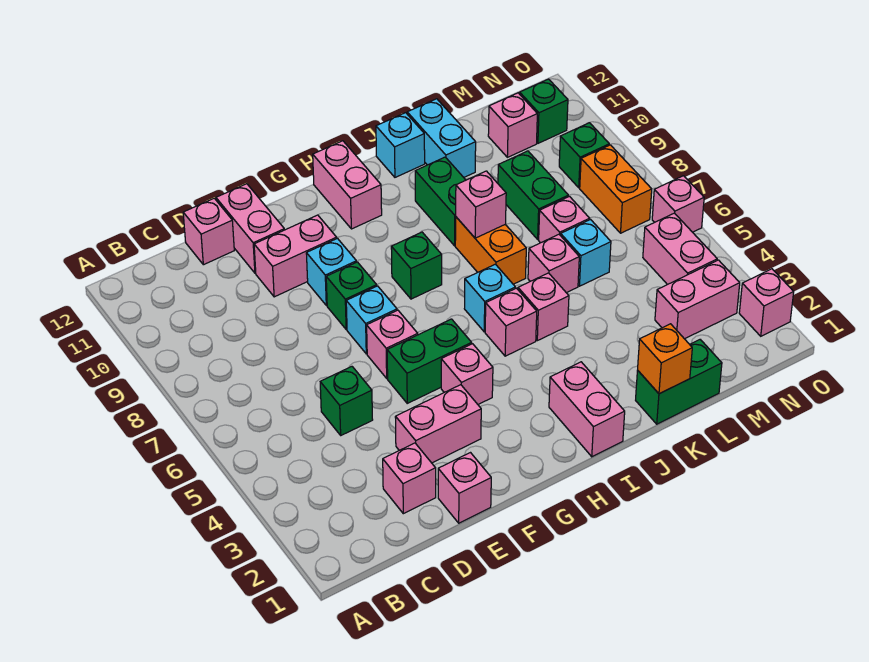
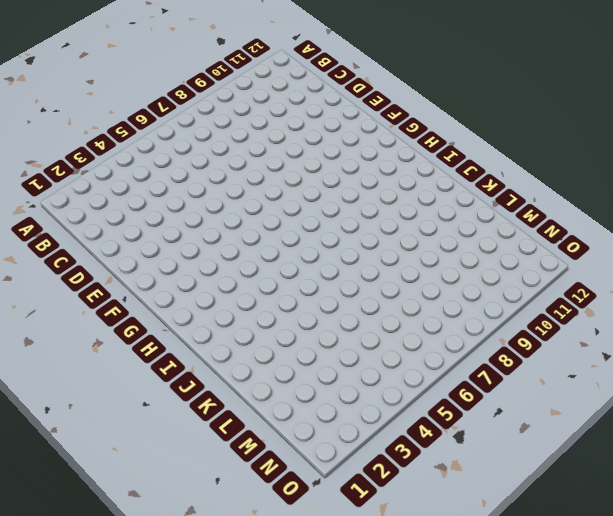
none -> pink brick D2 level 1
none -> green brick D5 level 1
none -> pink brick D12 level 1
none -> pink brick E1 level 1

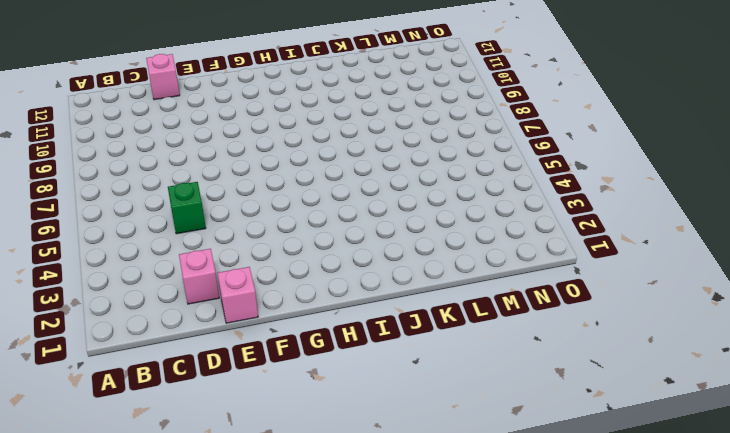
none -> pink brick E3:F3 level 1
none -> pink brick E10:F10 level 1
none -> pink brick E11:E12 level 1
none -> green brick F5:G5 level 1

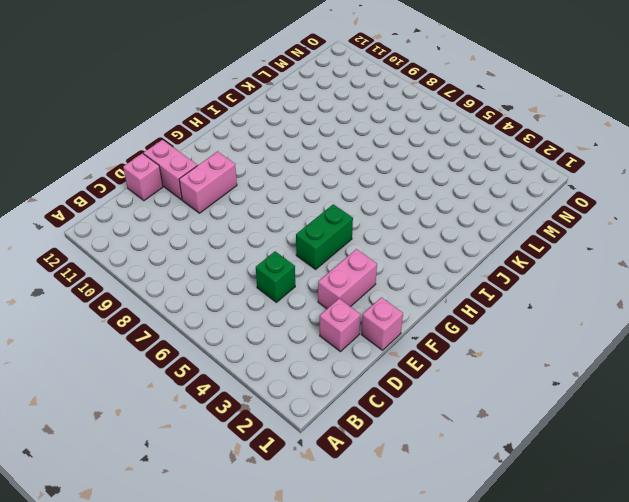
none -> pink brick F6 level 1
none -> cyan brick F7 level 1
none -> green brick F8 level 1
none -> cyan brick F9 level 1

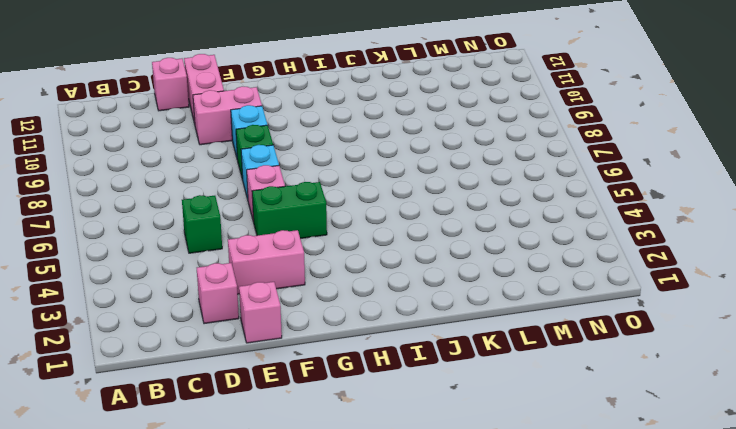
none -> pink brick G4 level 1
none -> green brick H8 level 1
none -> pink brick H11:H12 level 1
none -> pink brick I1:I2 level 1

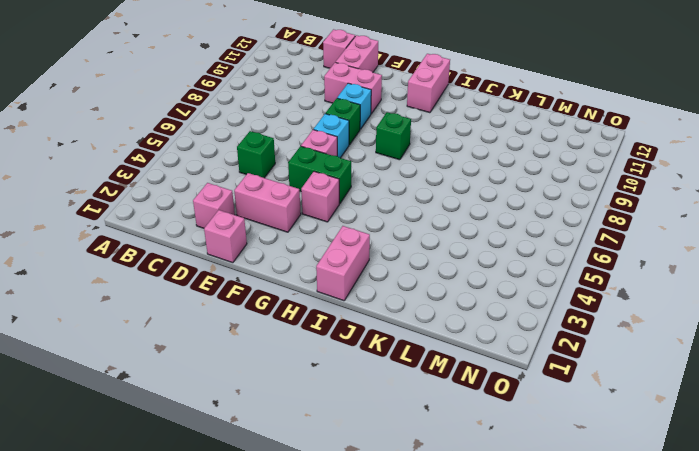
none -> pink brick I5 level 1
none -> cyan brick I6 level 1
none -> pink brick J5 level 1
none -> orange brick J7:J8 level 1

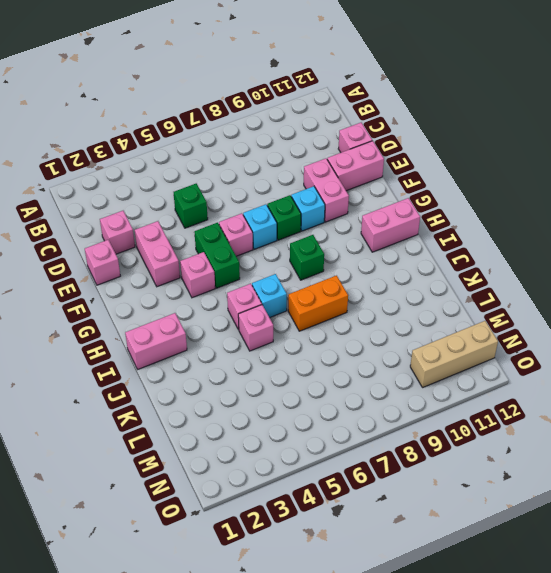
tan brick N10:N12 level 1 -> green brick N11 level 1
none -> green brick J9:J10 level 1
none -> cyan brick J12 level 1
none -> green brick K1:L1 level 1
none -> pink brick K6 level 1

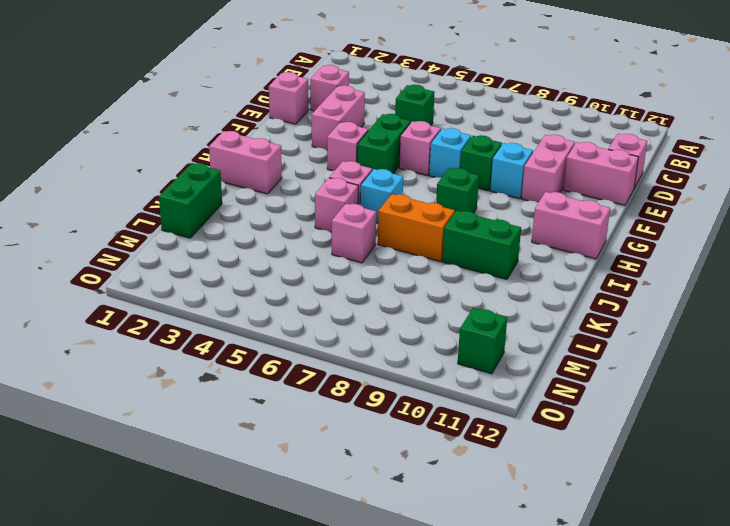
none -> cyan brick J12 level 1
none -> cyan brick K11:K12 level 1
none -> cyan brick L6 level 1
none -> pink brick L7 level 1

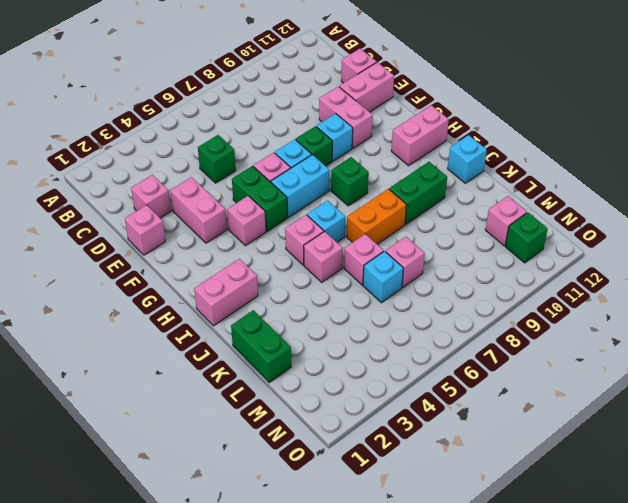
cyan brick G6:G7 level 1 -> cyan brick K11:K12 level 1
none -> green brick L8:L9 level 1
none -> pink brick M3:N3 level 1
none -> pink brick N4:N5 level 1
none -> orange brick N7:N8 level 1

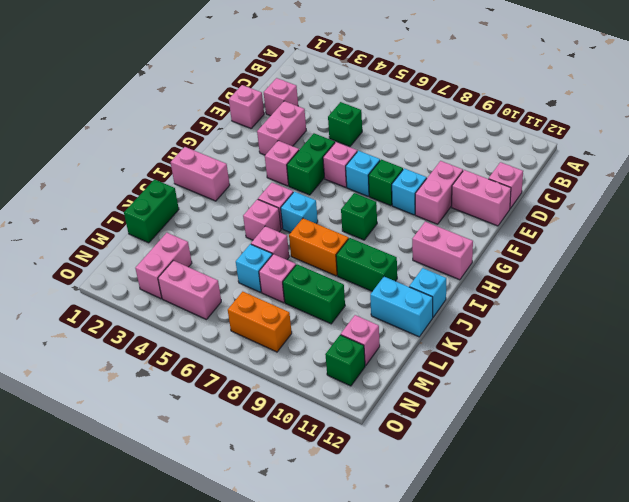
none -> green brick N9 level 1
none -> pink brick O2 level 1
none -> pink brick O6 level 1
none -> pink brick J8 level 2

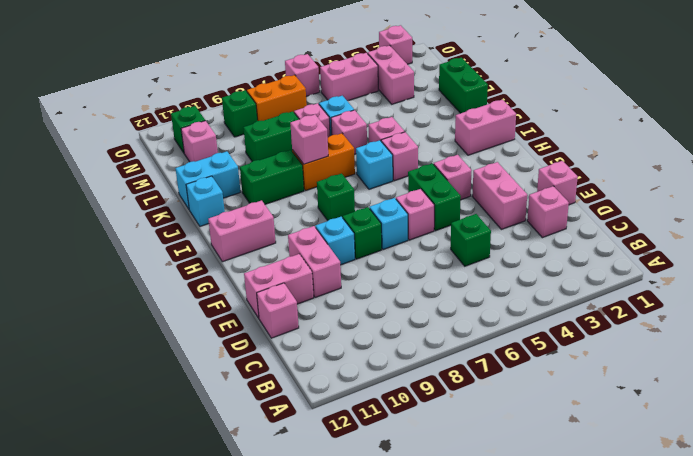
none -> orange brick K1 level 2

